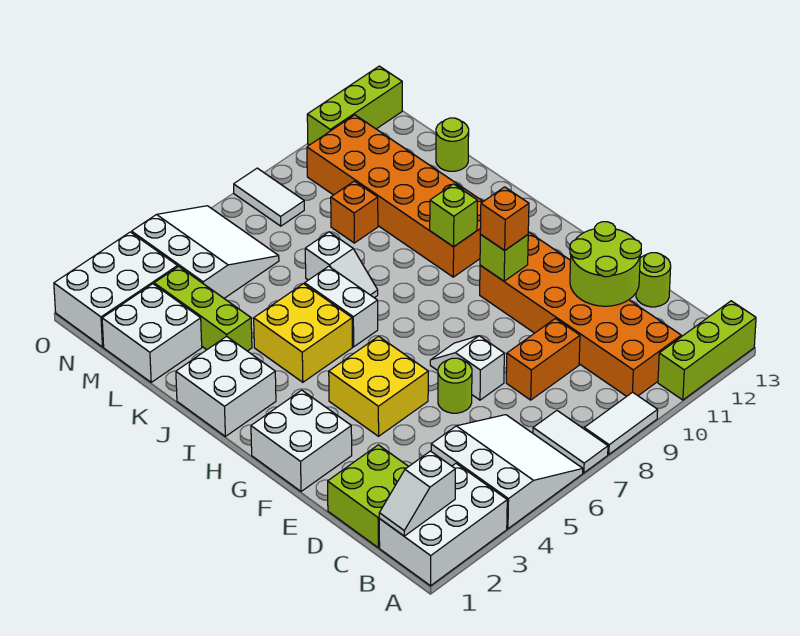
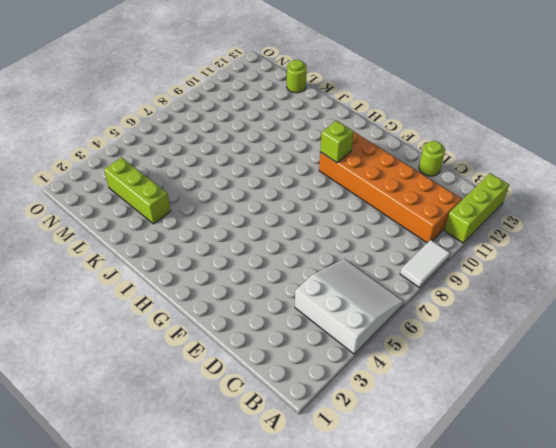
none -> white brick A1:B3 level 1
none -> white tile A7:B7 level 1
none -> lime brick C1:D2 level 1
none -> orange brick D8:D9 level 1

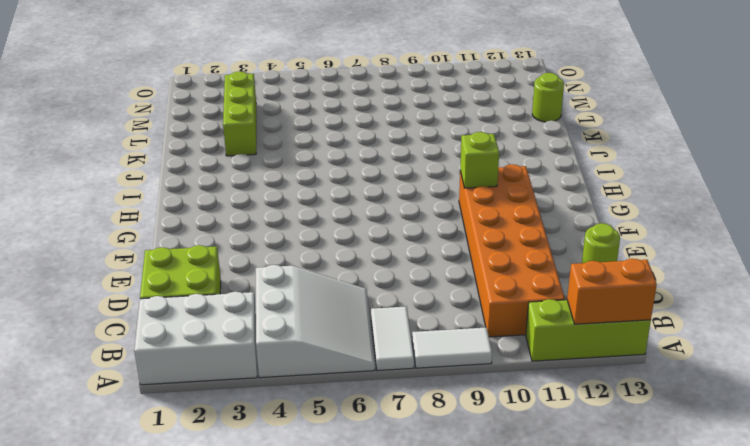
orange brick A12:A13 level 2 -> orange brick D8:D9 level 1
none -> lime round brick E6 level 1
none -> white slope E7:F7 level 1 top E
none -> white brick F1:G2 level 1
none -> yellow brick F4:G5 level 1

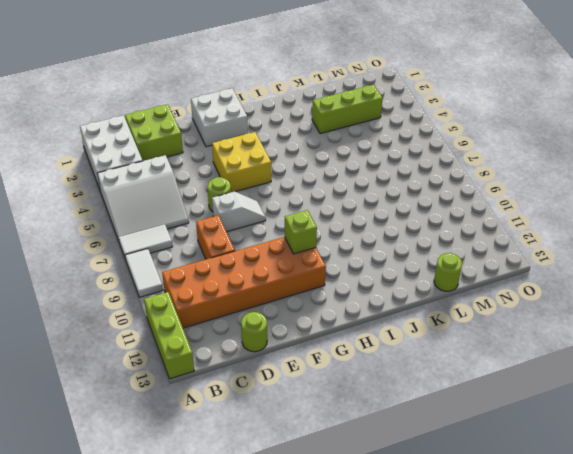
none -> white brick I1:J2 level 1
none -> yellow brick I4:J5 level 1
none -> white brick I6:J6 level 1
none -> orange brick I10:N11 level 1

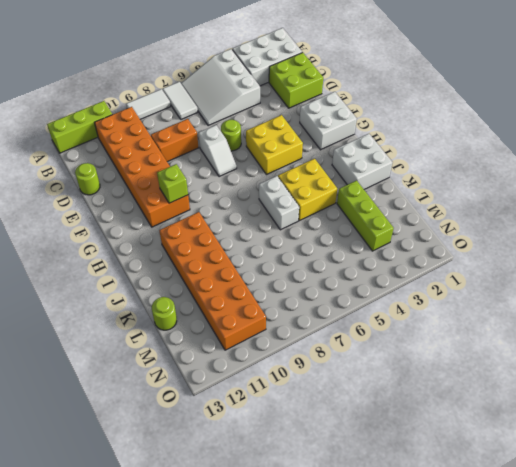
none -> white slope J7:K7 level 1 top K
none -> white brick L1:M2 level 1
none -> orange brick L9 level 1
none -> white slope M4:O6 level 1 top 4

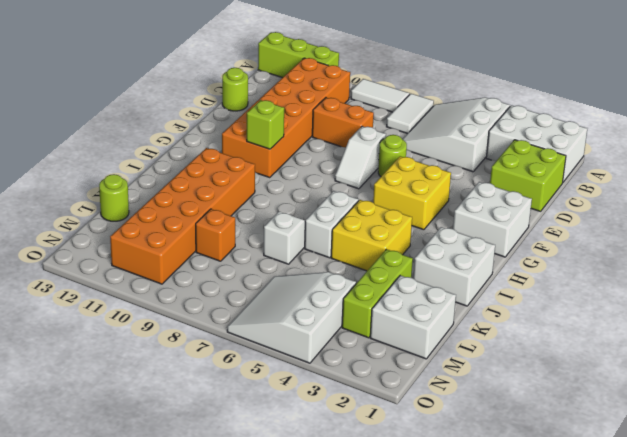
none -> white brick N1:O3 level 1
none -> white tile N8:O8 level 1
none -> lime brick O11:O13 level 1
none -> white slope B1:B2 level 2 top 2

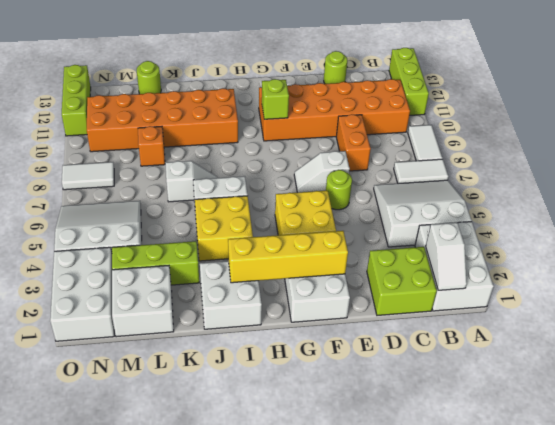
yellow brick F2:I2 level 2 -> none
none -> lime round brick D11:E12 level 2
none -> lime brick I10 level 2
none -> orange brick G10 level 3

